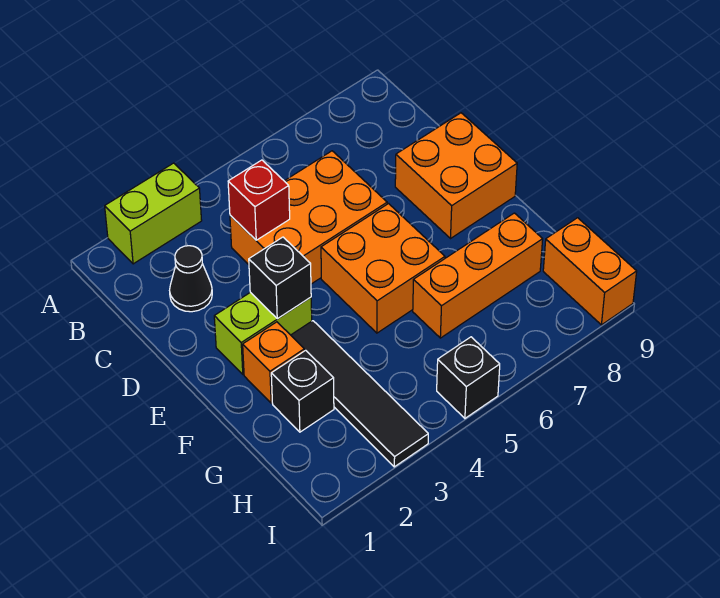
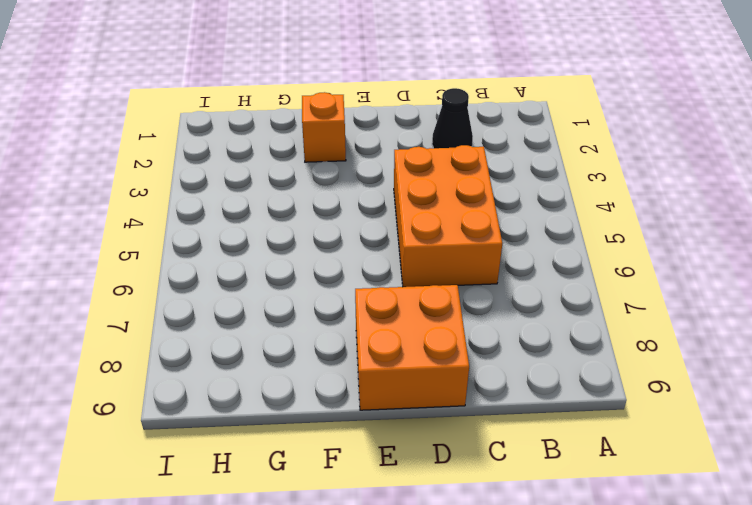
none -> lime brick A2:A3 level 1
none -> lime brick E2:E3 level 1
none -> orange brick E5:F6 level 1

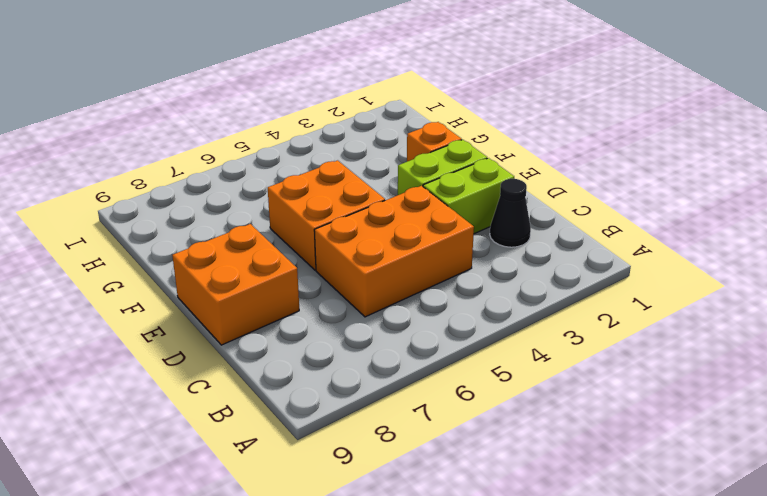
lime brick D2:D3 level 1 -> lime brick A2:A3 level 1
none -> black tile F3:I3 level 1
none -> black brick G2 level 1
none -> orange brick G6:G8 level 1

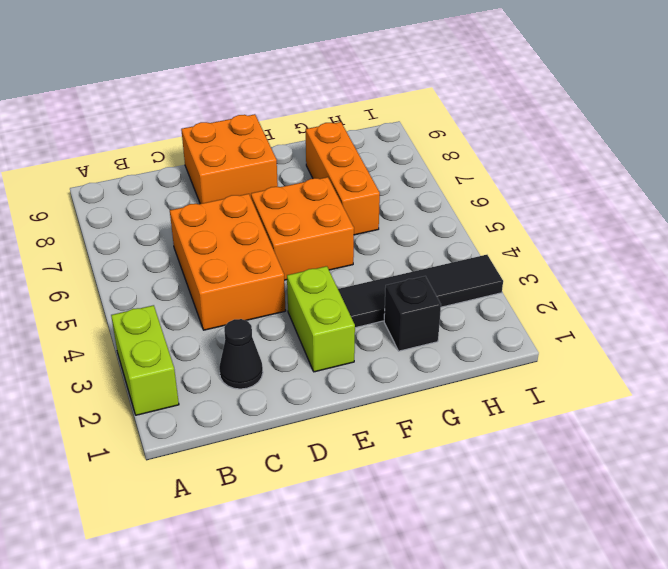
none -> orange brick F2 level 1
none -> orange brick H9:I9 level 1
none -> black brick I5 level 1

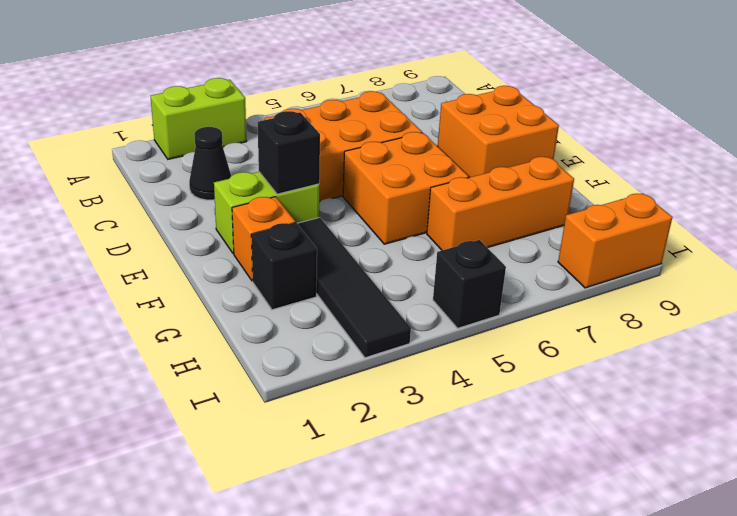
orange brick I8:I9 level 1 -> orange brick H9:I9 level 1
none -> red brick C4 level 2

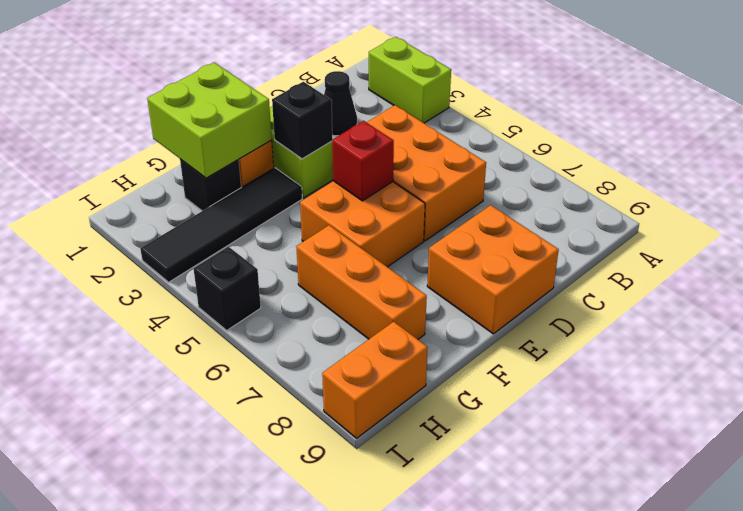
red brick E5 level 2 -> red brick C4 level 2
lime brick F1:G2 level 2 -> none

